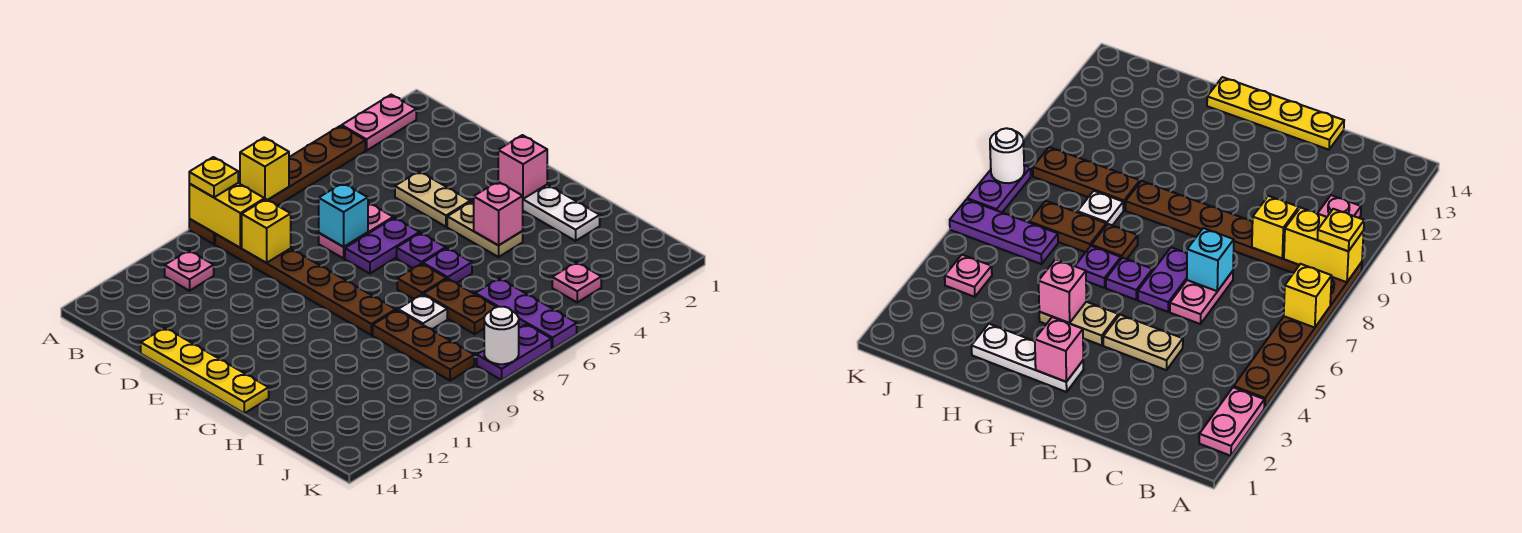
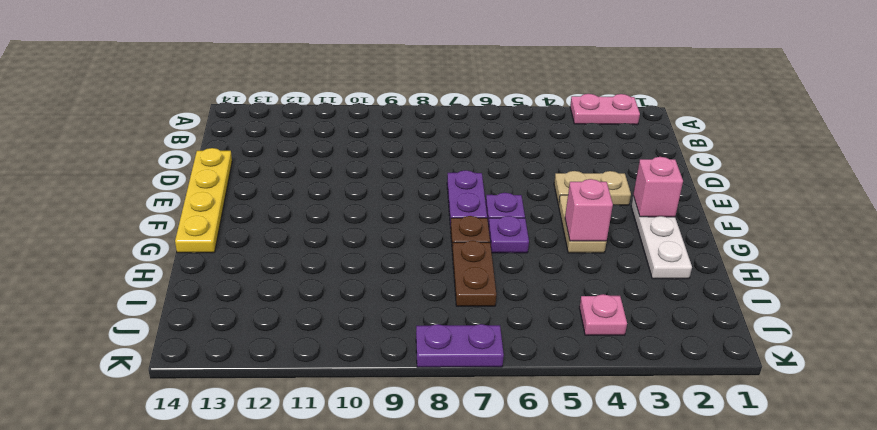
tan plate E3:E4 level 1 -> tan plate D4:E4 level 1
purple plate E7:F7 level 1 -> purple plate E6:E7 level 1
none -> brown plate A4:A9 level 1
none -> brown plate B9:G9 level 1
none -> pink plate B11 level 1

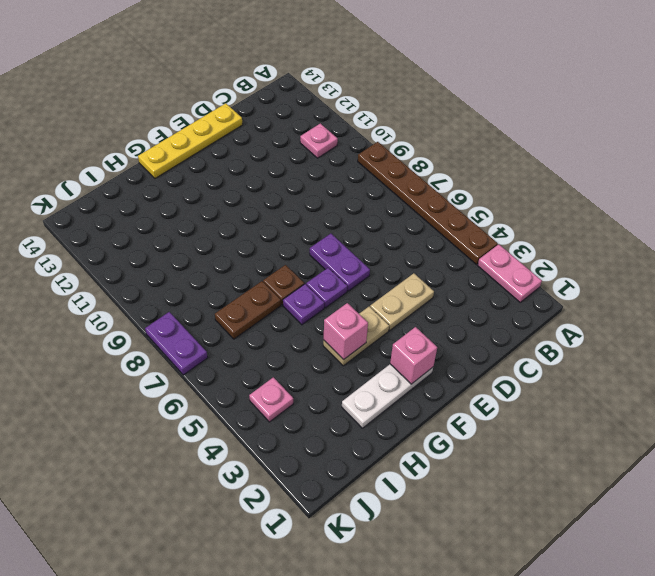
none -> brown plate B9:G9 level 1
none -> pink plate D6:D7 level 1
none -> white plate H8 level 1

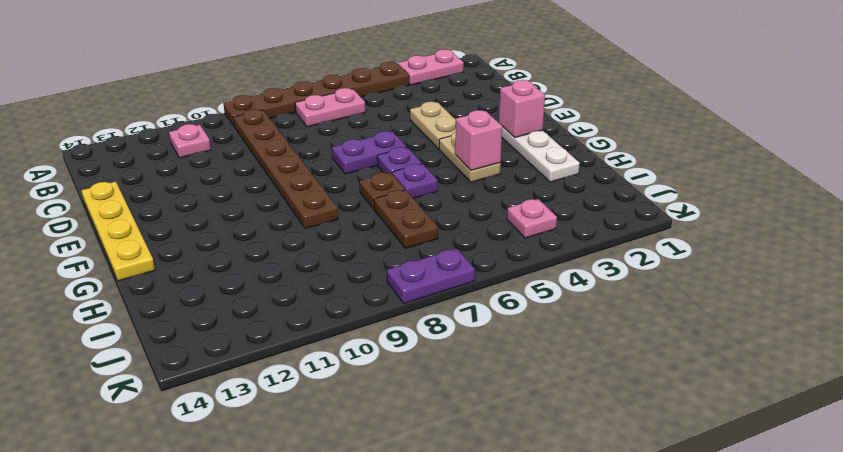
pink plate B6:B7 level 1 -> pink plate D6:D7 level 1
none -> white plate H8 level 1
none -> brown plate H9:J9 level 1
none -> purple plate I6:K6 level 1

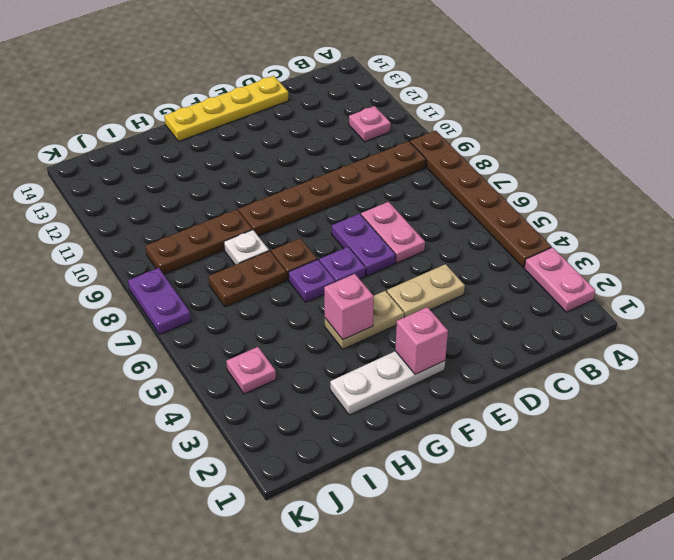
none -> purple plate I6:K6 level 1
none -> yellow brick A7 level 2
none -> yellow brick A9:B9 level 2

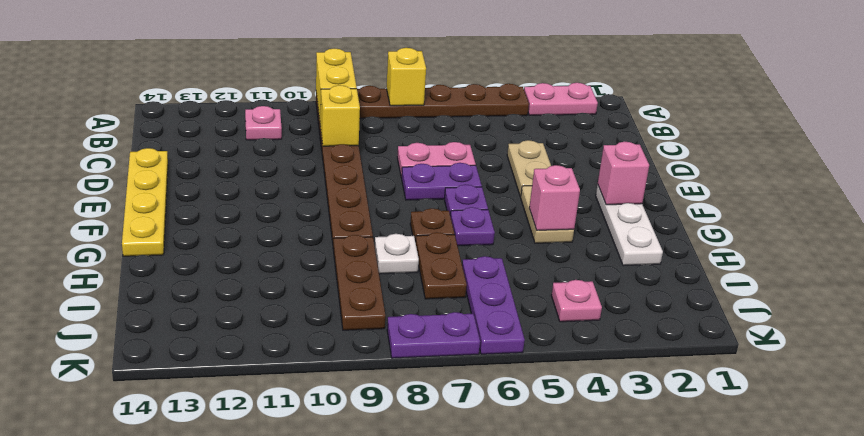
none -> cyan brick D7 level 2
none -> white round brick K8 level 2
none -> yellow plate A9 level 3

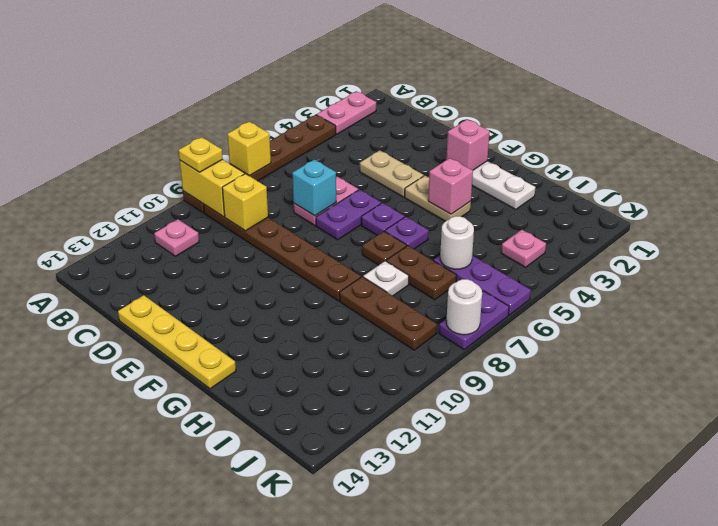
white round brick I6 level 2 -> none

